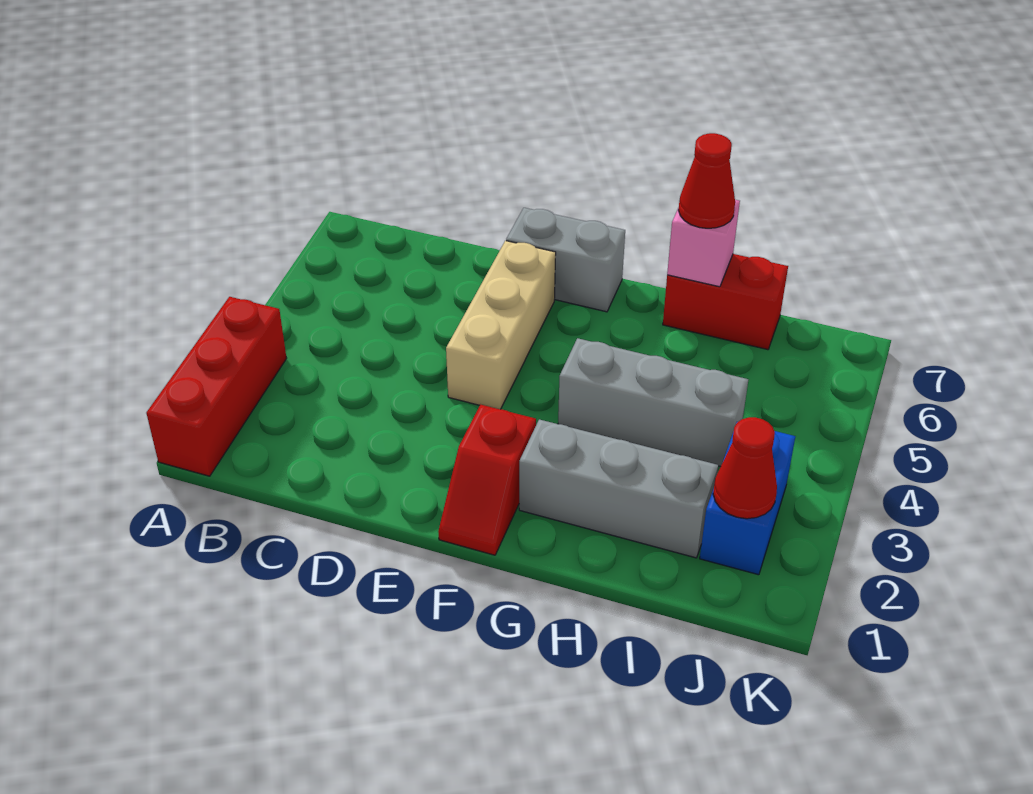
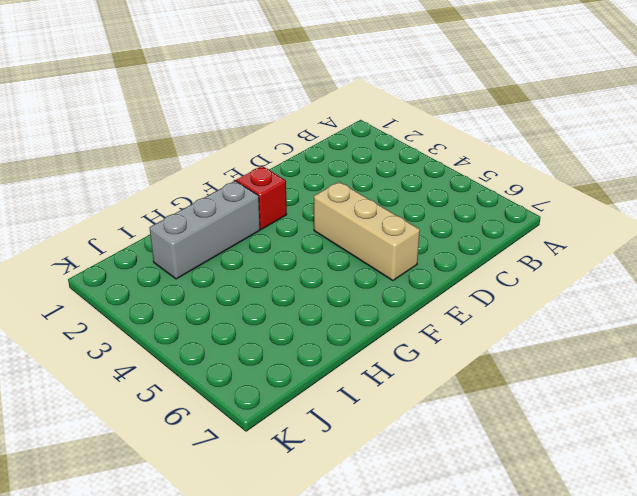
none -> red brick A1:A3 level 1
none -> grey brick E7:F7 level 1

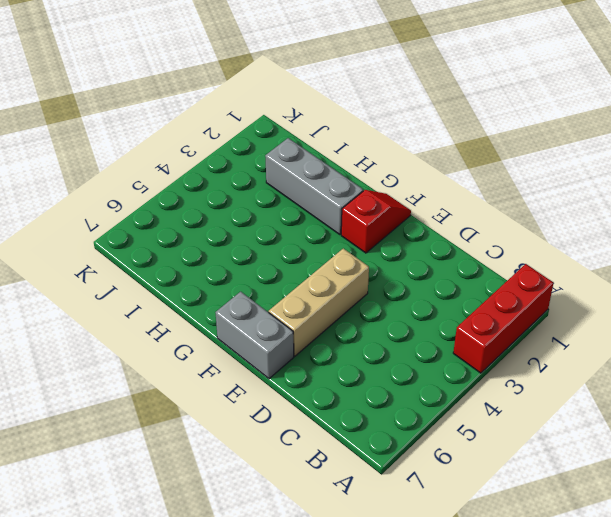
none -> grey brick G4:I4 level 1
none -> red brick H7:I7 level 1

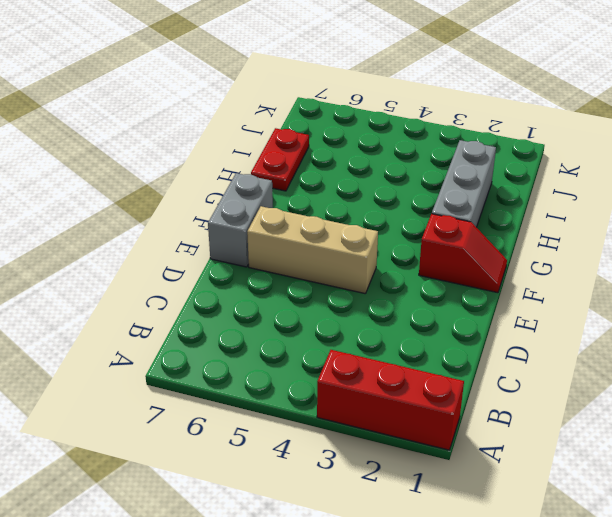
red plate H7:I7 level 1 -> red brick H7:I7 level 1
none -> grey brick G4:I4 level 1
none -> blue brick J2:J3 level 1

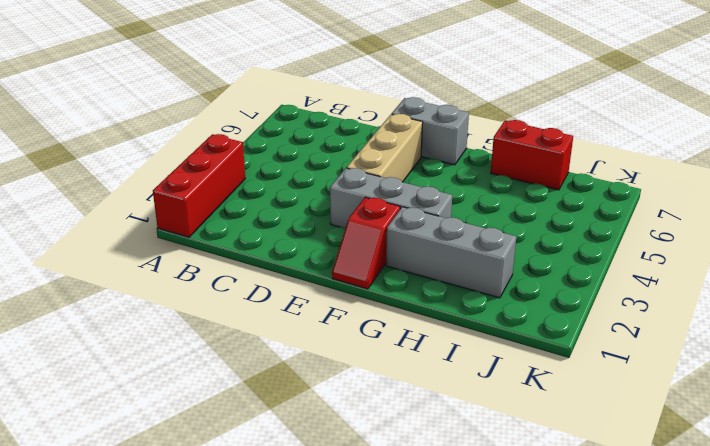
grey brick E3:G3 level 1 -> grey brick G4:I4 level 1
none -> blue brick J2:J3 level 1
none -> pink brick H7 level 2

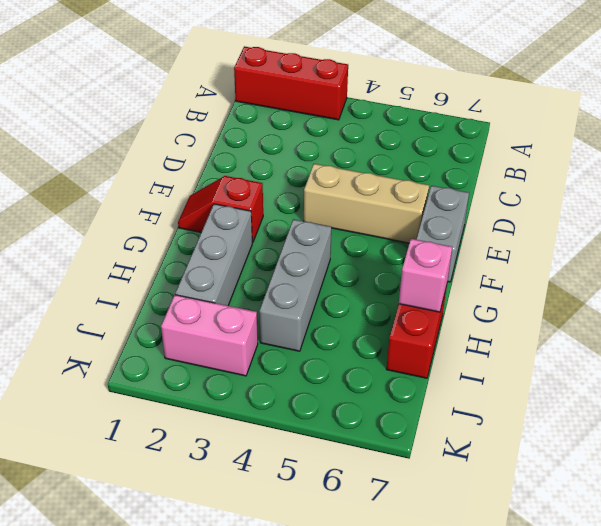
pink brick J2:J3 level 1 -> blue brick J2:J3 level 1
none -> red cone J2 level 2
none -> red cone H7 level 3

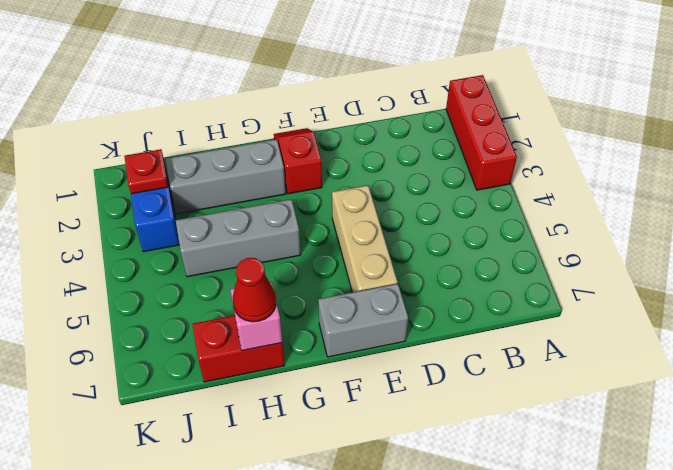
red plate J2 level 2 -> red cone J2 level 2

